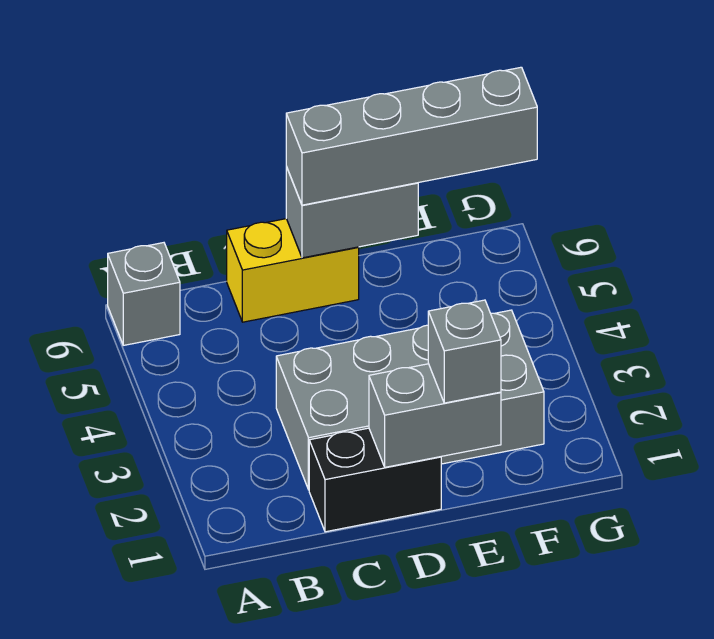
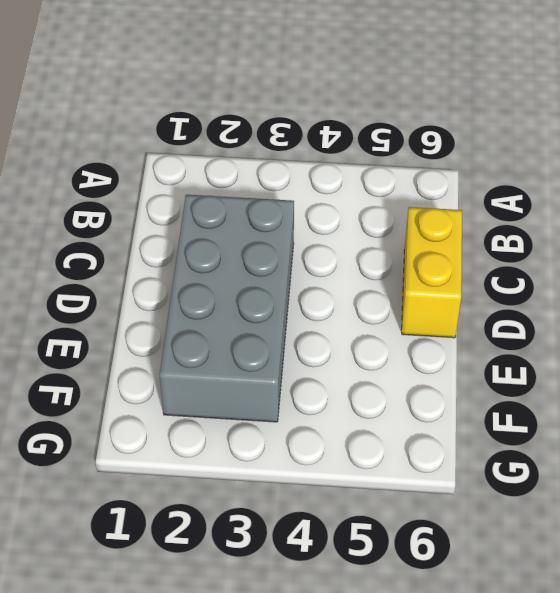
none -> grey brick A6 level 1
none -> black brick C1:D1 level 1

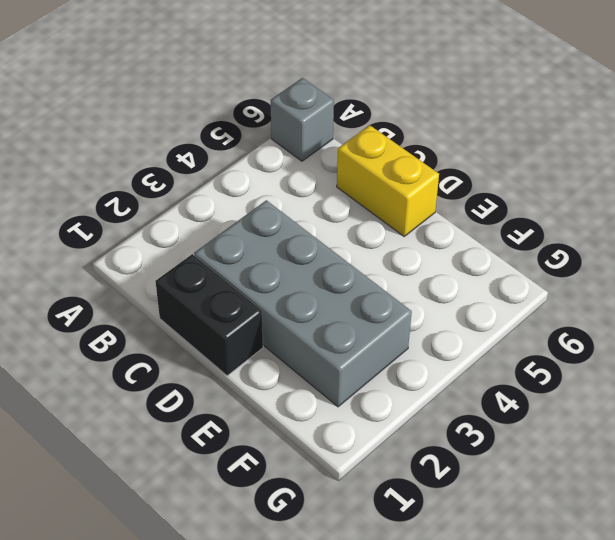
none -> grey brick D1:E1 level 2
none -> grey brick D6:E6 level 2

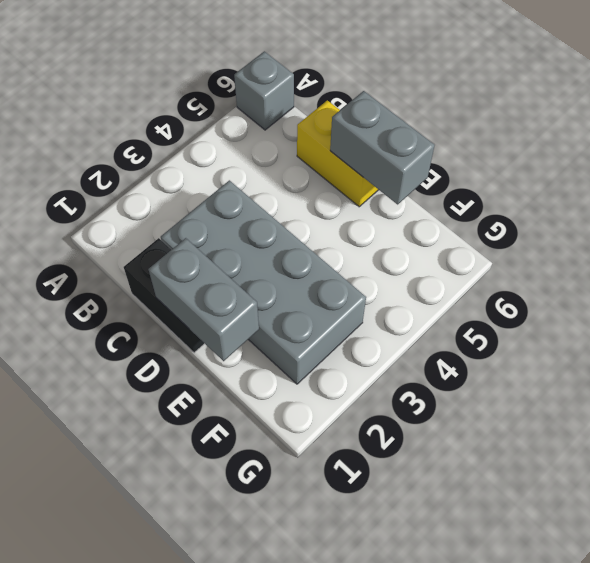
none -> grey brick D6:G6 level 3
none -> grey brick E1 level 3

